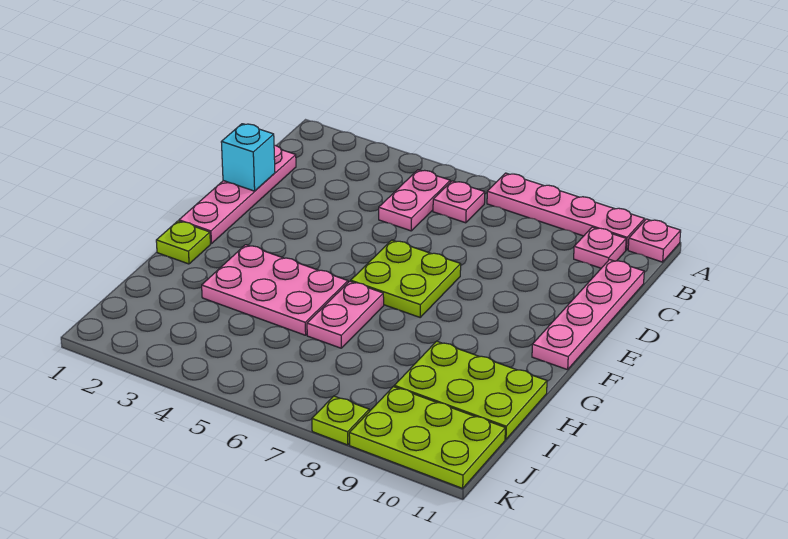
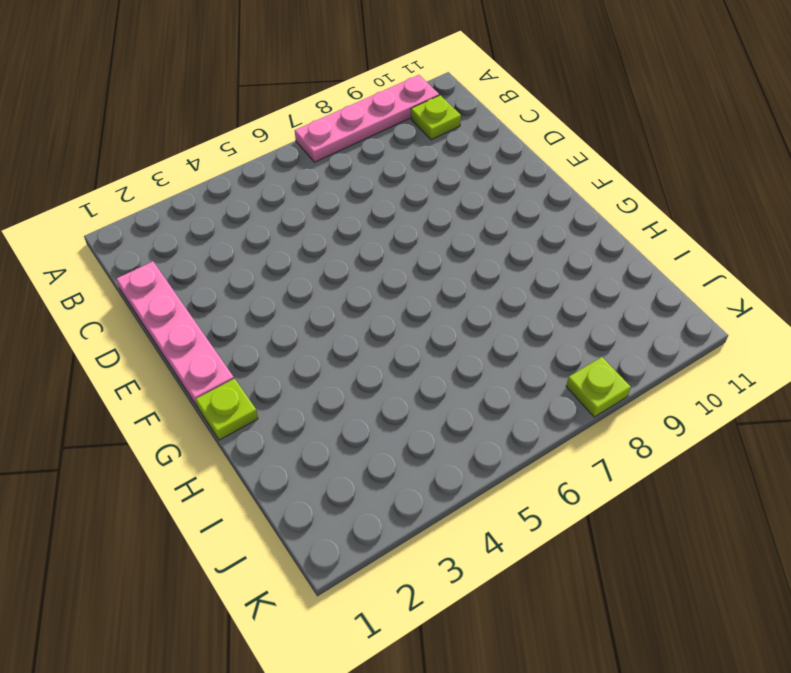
lime plate B10 level 1 -> pink plate B10 level 1
none -> pink plate A11 level 1
none -> pink plate B5:C5 level 1
none -> pink plate B6 level 1

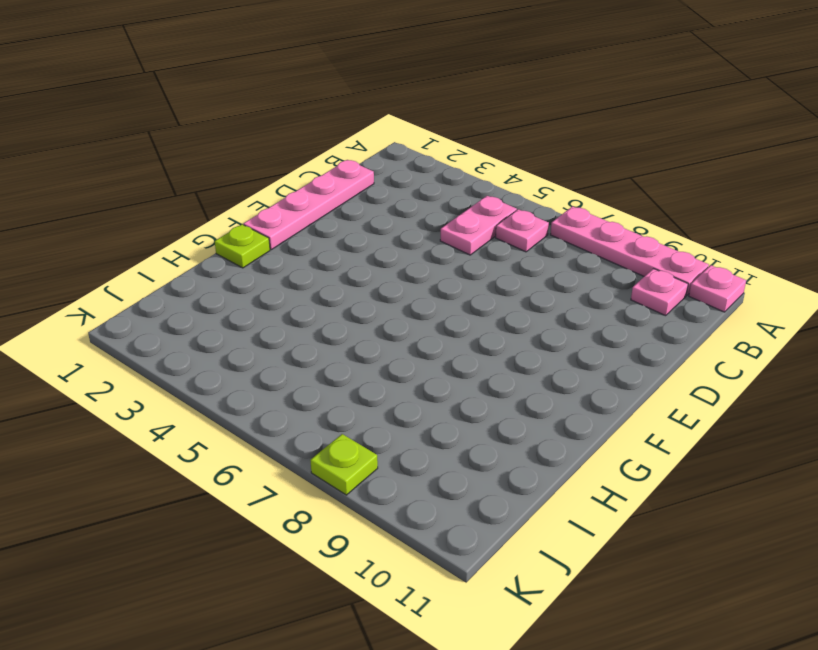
none -> pink plate C11:F11 level 1
none -> lime plate E6:F7 level 1
none -> pink plate G3:H5 level 1

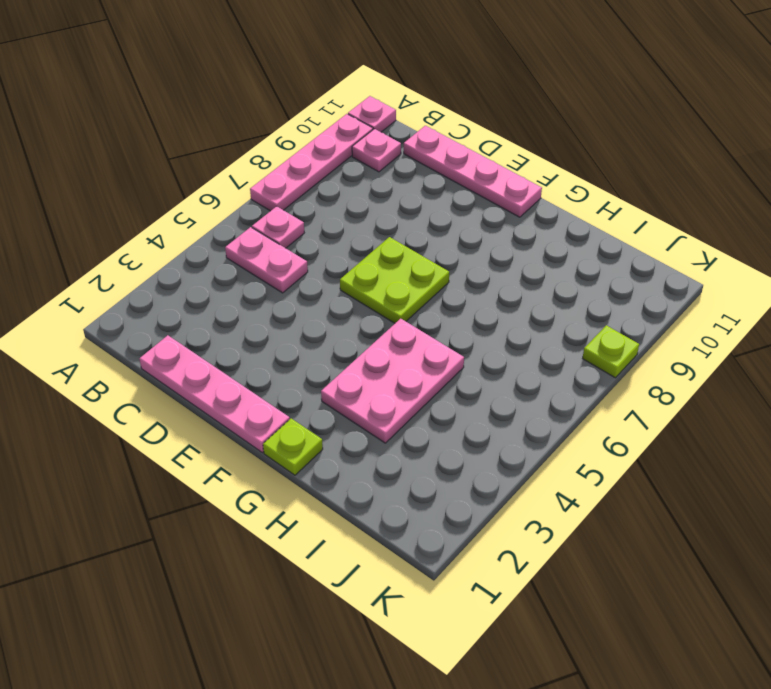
none -> pink plate G6:H6 level 1
none -> lime plate H9:I11 level 1
none -> lime plate J9:K11 level 1

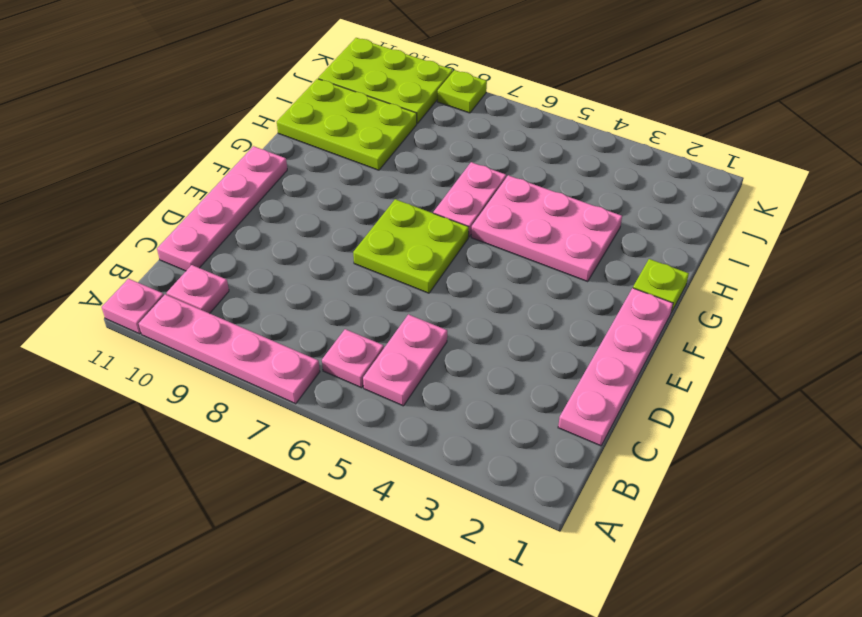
none -> cyan brick D1 level 2

